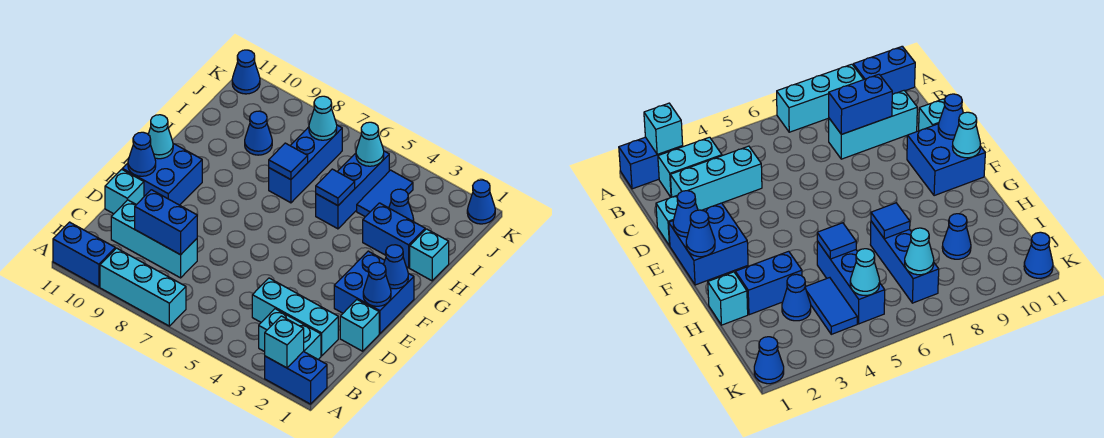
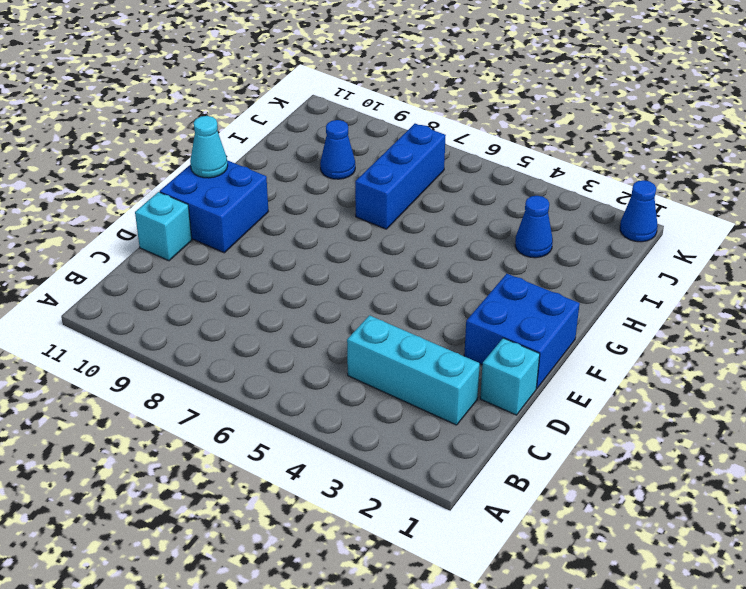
none -> blue brick A1:A2 level 1
none -> cyan brick A7:A9 level 1
none -> blue brick A10:A11 level 1

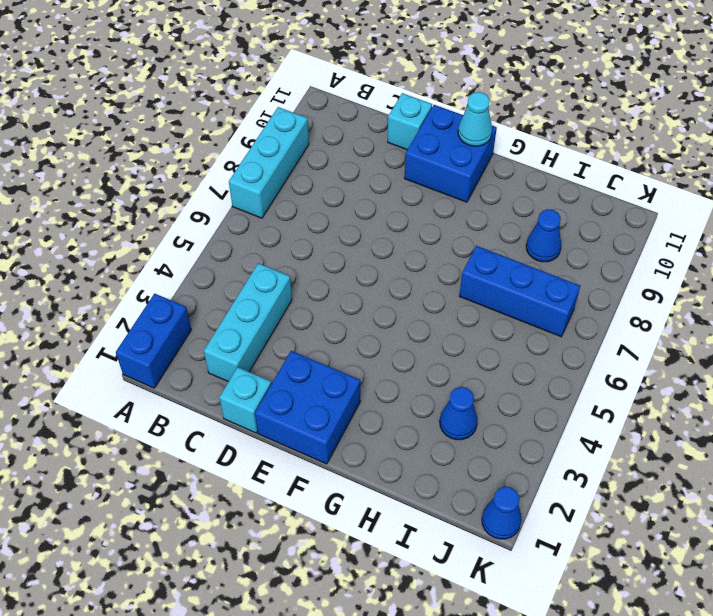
none -> blue brick A10:A11 level 1
none -> cyan brick B2:B3 level 1
none -> cyan brick C8:C10 level 1

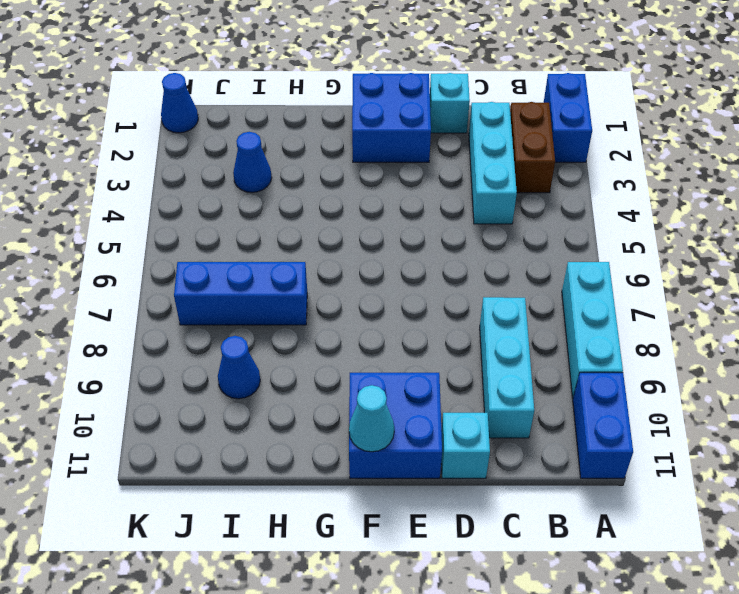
brown brick B2:B3 level 1 -> cyan brick B2:B3 level 1
none -> cyan brick H1 level 1
none -> blue brick H2:H3 level 1
none -> blue brick H5:J5 level 1

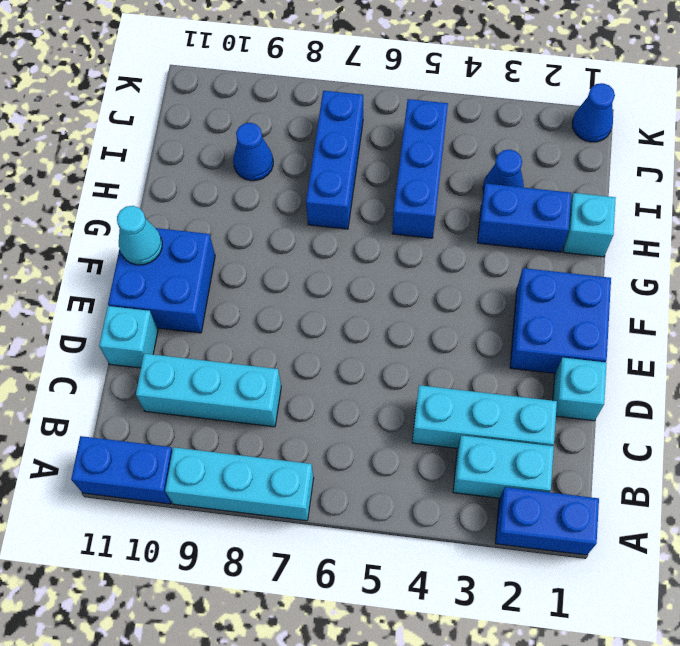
none -> blue tile I4:J4 level 1
none -> blue cone K11 level 1
none -> cyan brick A2 level 2

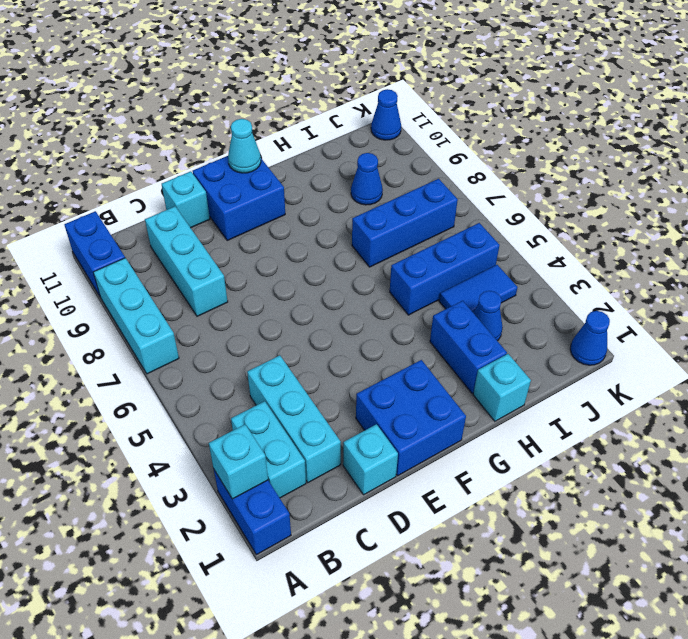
none -> blue brick C8:C9 level 2
none -> blue cone E1 level 2
none -> blue cone E11 level 2

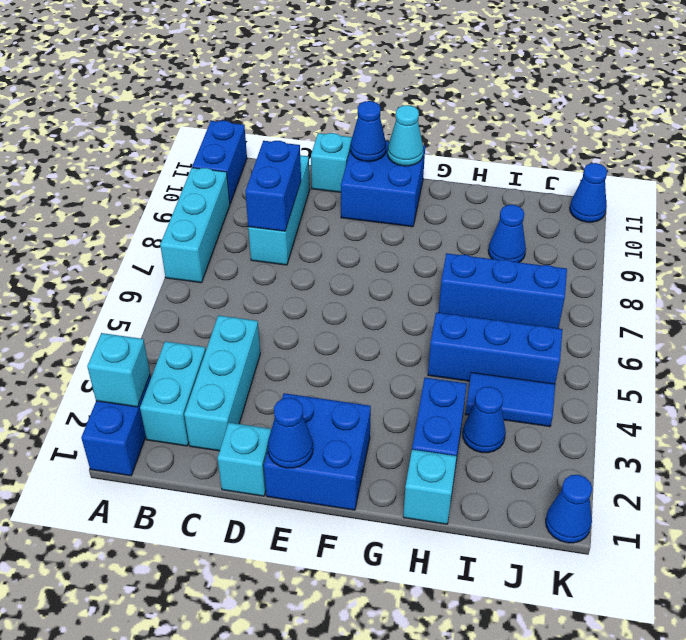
none -> blue cone F1 level 2
none -> blue tile H5 level 2
none -> blue tile H7 level 2

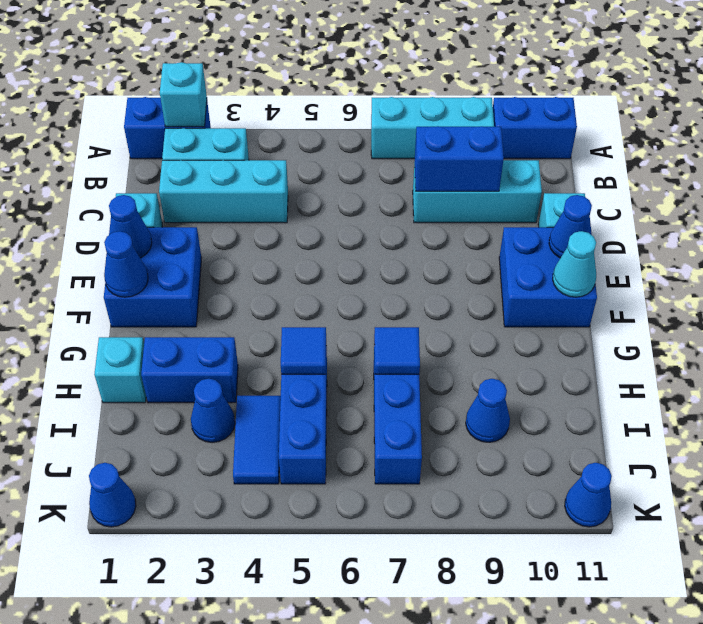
none -> cyan cone J5 level 2
none -> cyan cone J7 level 2

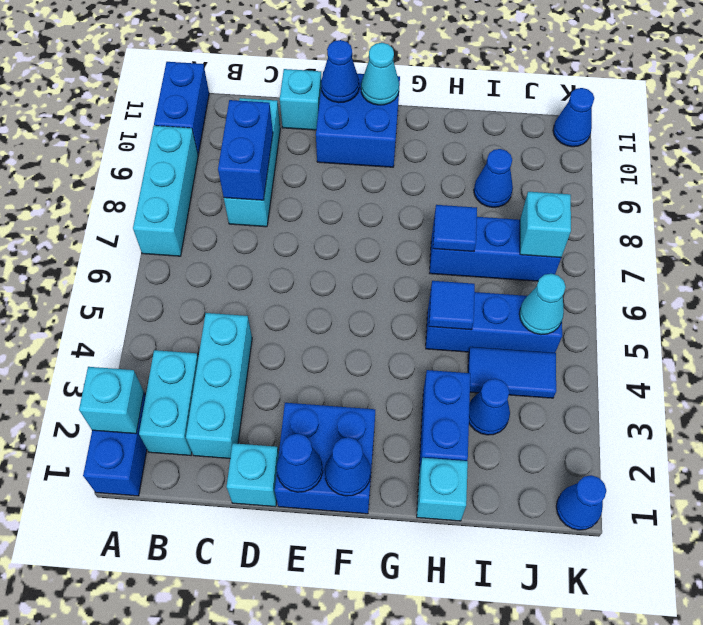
cyan brick J7 level 2 -> cyan cone J7 level 2

